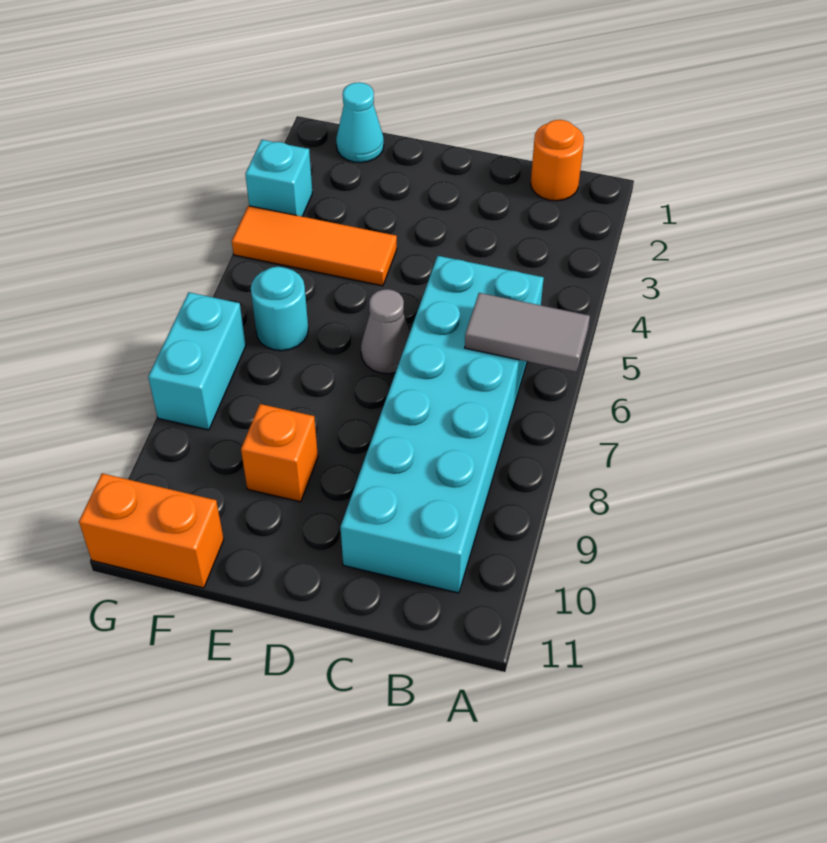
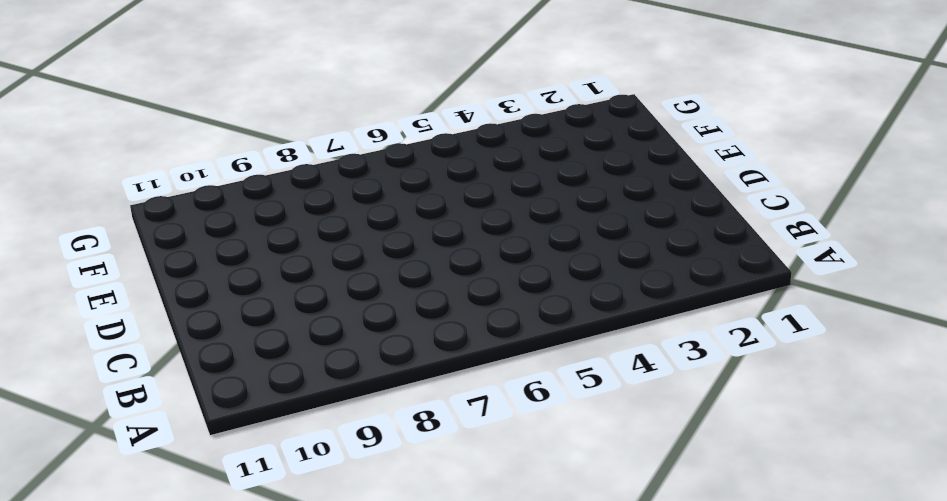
none -> orange round brick B1 level 1
none -> cyan brick B5:C10 level 1

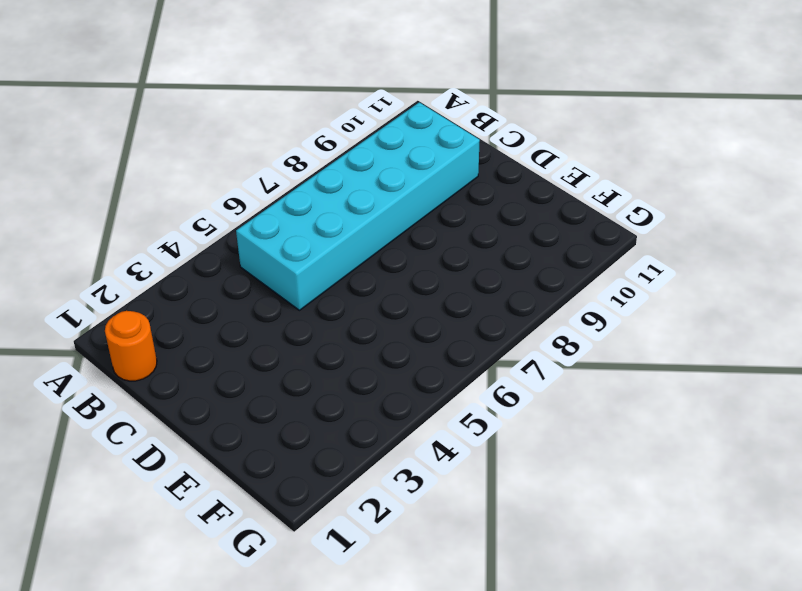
none -> grey cone D6 level 1
none -> orange tile E4:G4 level 1

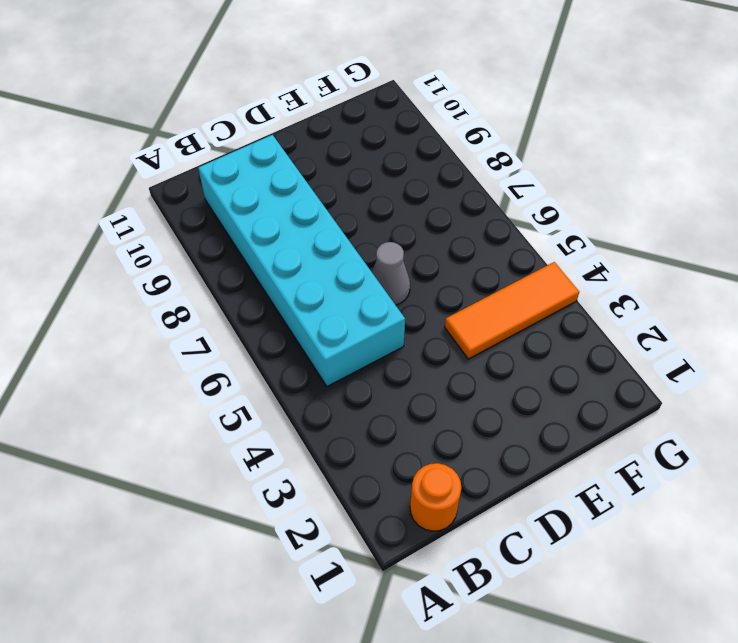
none -> orange brick E9 level 1
none -> cyan cone F1 level 1

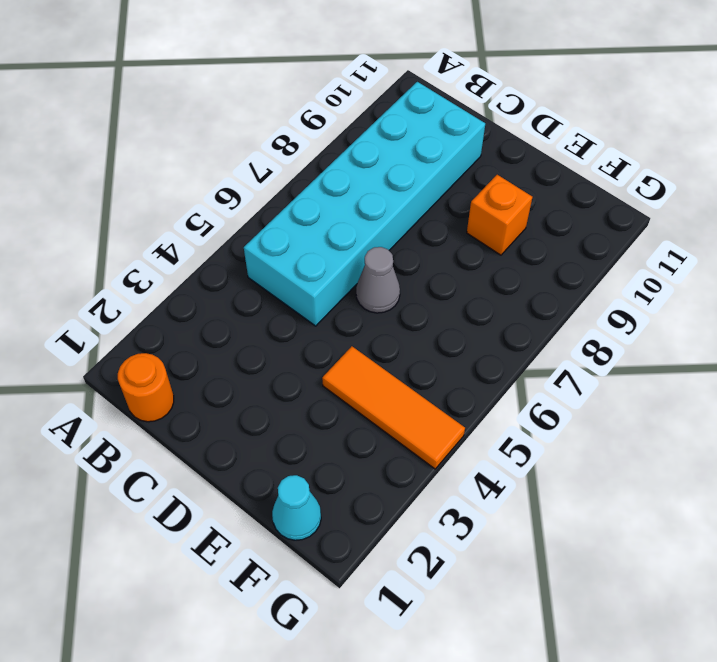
none -> cyan round brick F6 level 1
none -> orange brick F11:G11 level 1

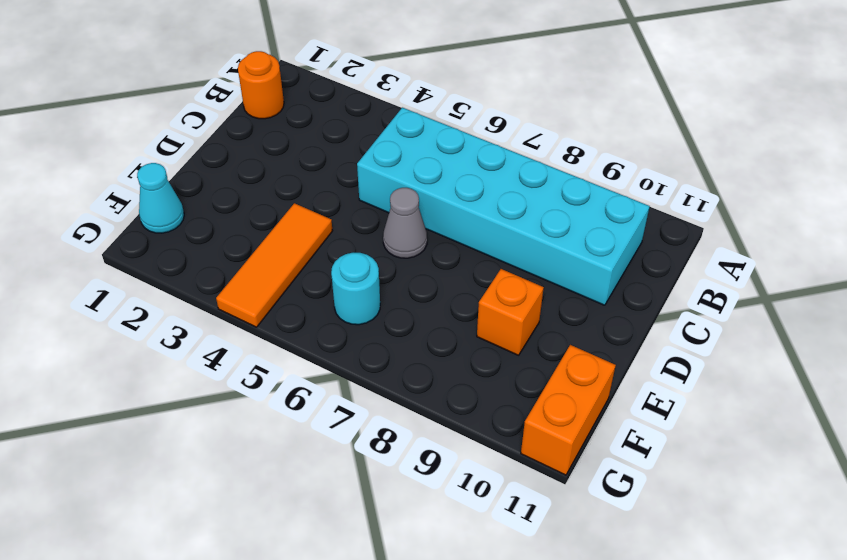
none -> cyan brick G3 level 1
none -> cyan brick G7:G8 level 1

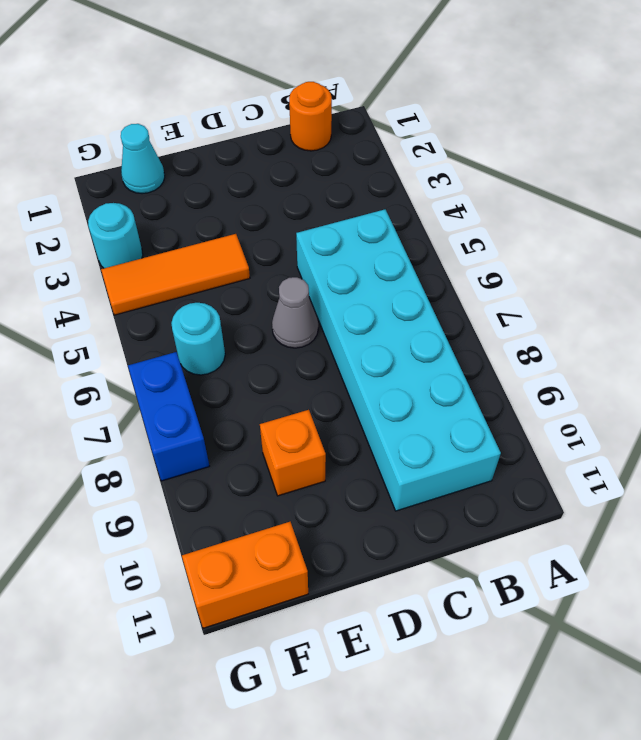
cyan round brick G3 level 1 -> cyan brick G3 level 1
blue brick G7:G8 level 1 -> cyan brick G7:G8 level 1
none -> grey tile A6:B6 level 2

